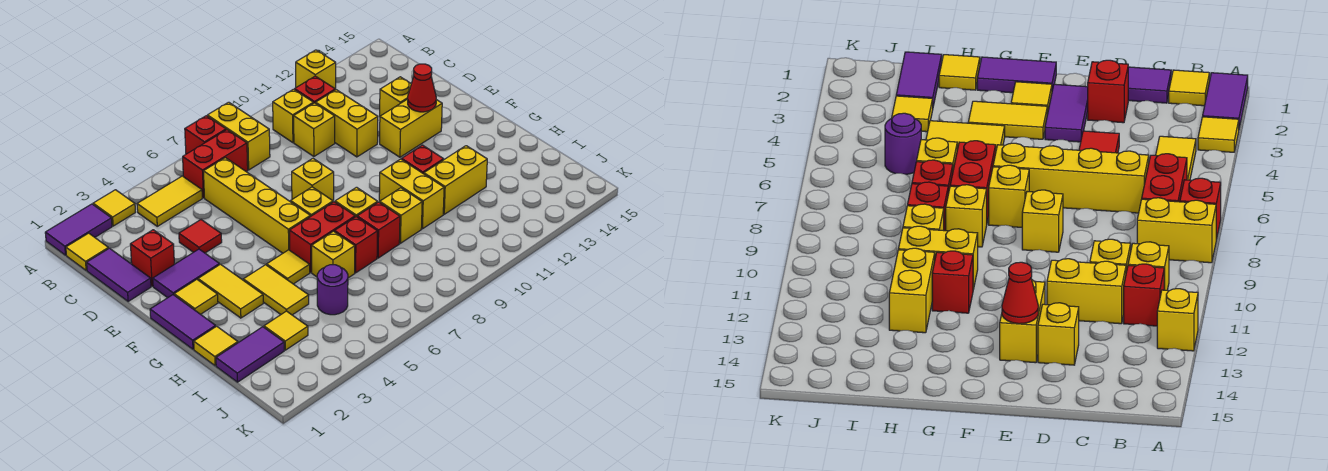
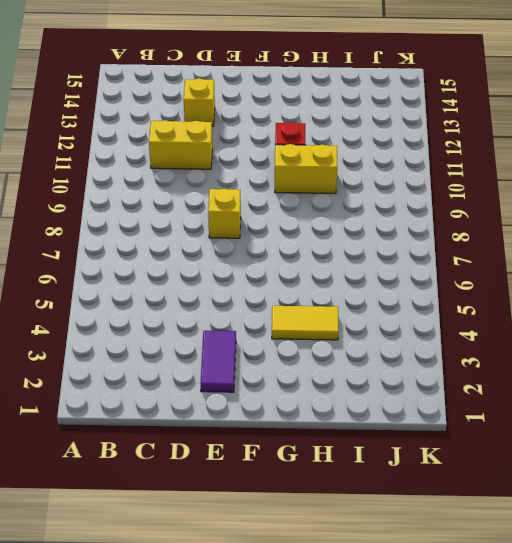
none -> purple tile A1:A2 level 1
none -> yellow tile A3 level 1
none -> red brick A7 level 1
none -> yellow brick A8:B8 level 1

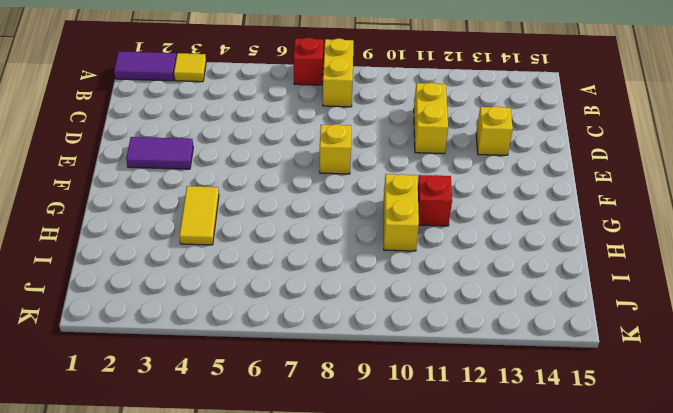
none -> yellow brick A12 level 1
none -> yellow tile B1 level 1
none -> yellow tile B4:B5 level 1
none -> red brick B6:B7 level 1

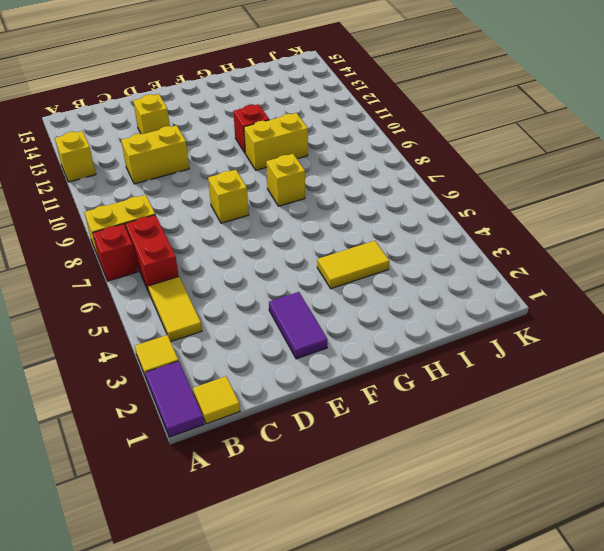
none -> yellow brick B10 level 1
none -> red brick B11 level 1
none -> purple tile C1:D1 level 1
none -> yellow brick C6:F6 level 1

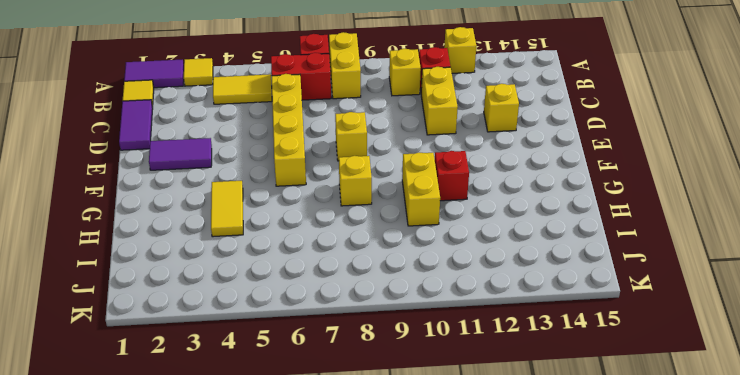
none -> yellow brick C10 level 1
none -> red brick D2 level 1
none -> red tile D4 level 1
none -> yellow brick E12:E13 level 1

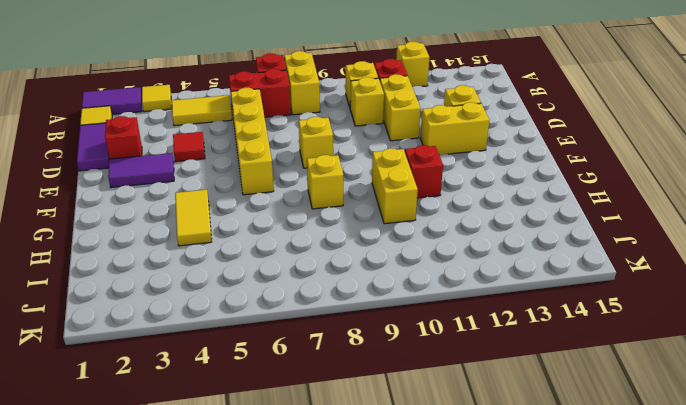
none -> purple tile F1:G1 level 1
none -> yellow tile F2 level 1
none -> yellow tile F3:G3 level 1
none -> yellow brick F7 level 1

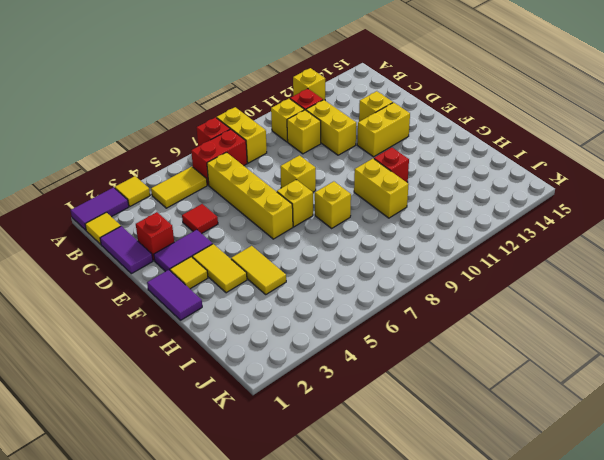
none -> yellow tile G5 level 1
none -> red brick G6:G7 level 1
none -> yellow tile H1 level 1
none -> yellow brick H6 level 1

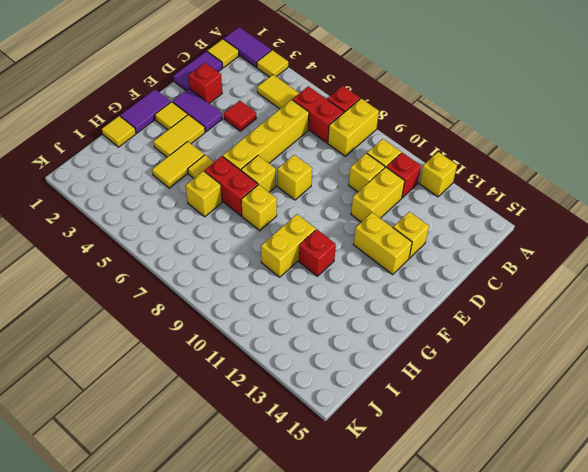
none -> red brick H7 level 1
none -> red brick H8 level 1
none -> yellow brick H9 level 1
none -> yellow brick H11:H12 level 1

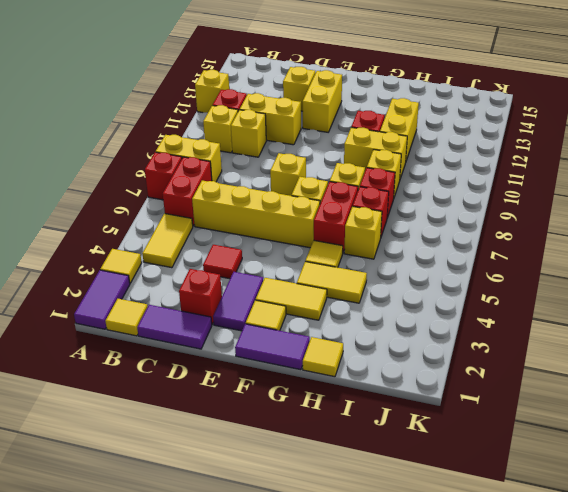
none -> purple tile I1:I2 level 1
none -> yellow tile I3 level 1
none -> purple round brick I5 level 1
none -> red cone E13 level 2

